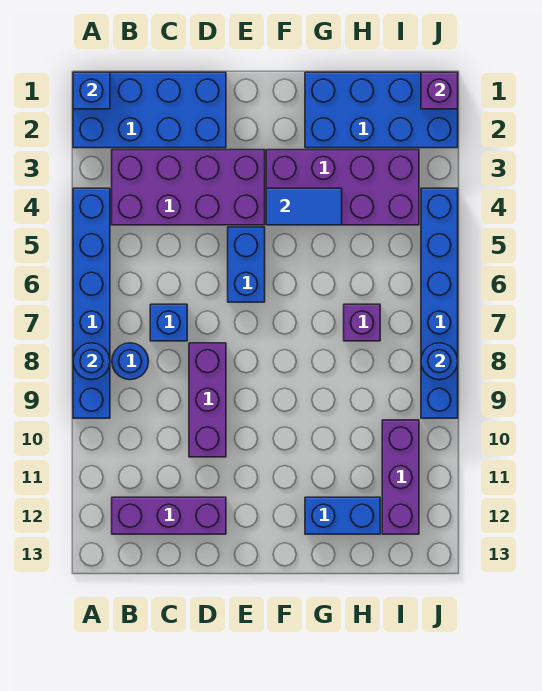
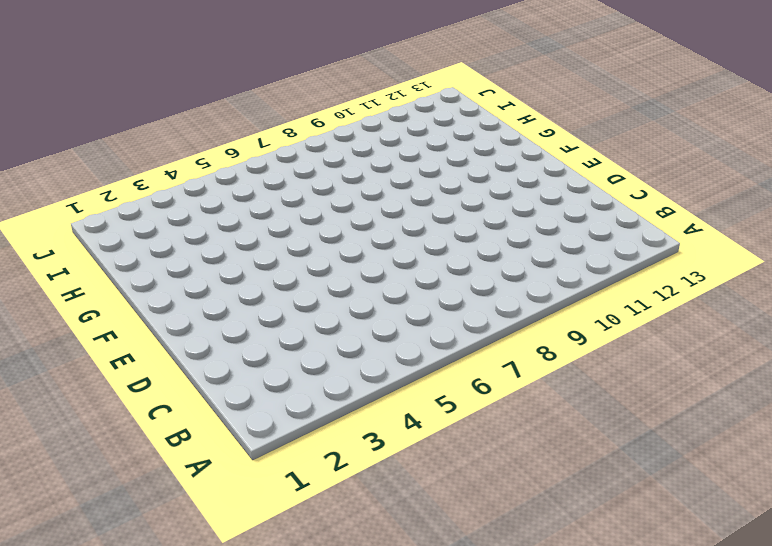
none -> blue brick A1:D2 level 1
none -> blue brick A4:A9 level 1
none -> purple brick B3:E4 level 1

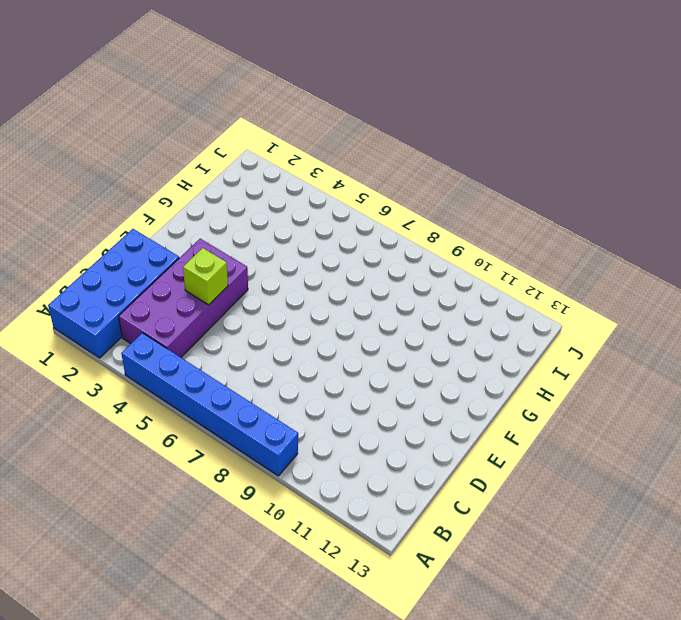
lime brick D4 level 2 -> none
none -> blue round brick B8 level 1
none -> purple brick B12:D12 level 1
none -> blue brick C7 level 1

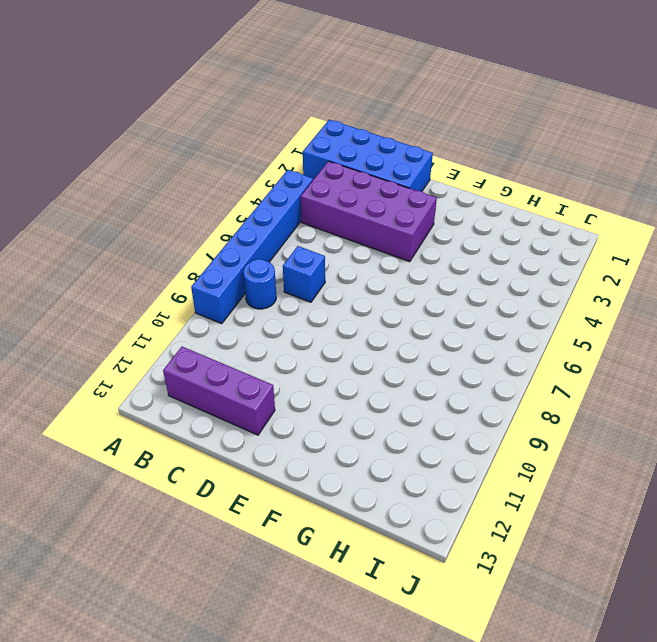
none -> purple brick D8:D10 level 1
none -> blue brick E5:E6 level 1
none -> purple brick F3:I4 level 1

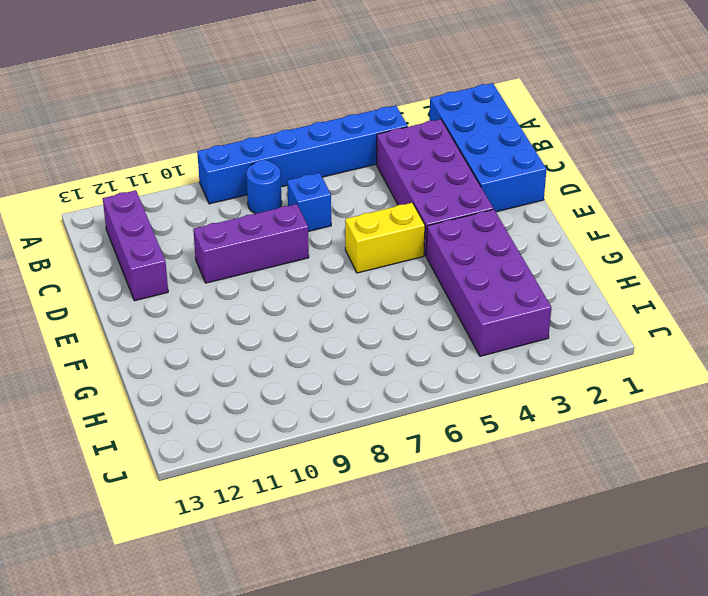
yellow brick E5:E6 level 1 -> blue brick E5:E6 level 1
none -> blue brick G1:J2 level 1
none -> blue brick G12:H12 level 1
none -> purple brick H7 level 1

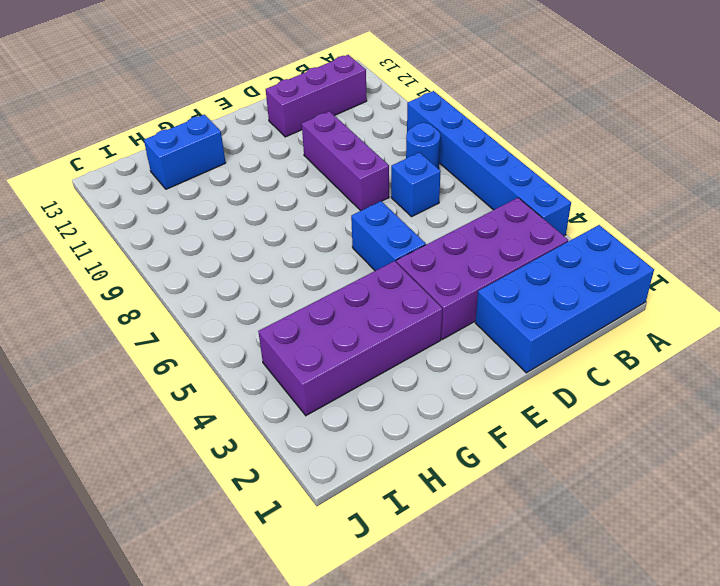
none -> blue brick G1:J2 level 1
none -> purple brick H7 level 1
none -> purple brick I10:I12 level 1

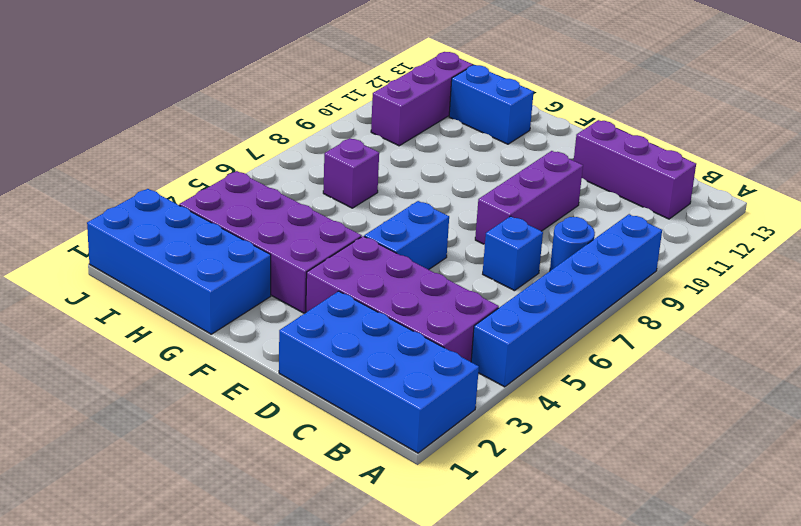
none -> blue brick J4:J9 level 1
none -> blue brick A1 level 2
none -> blue round brick A8 level 2

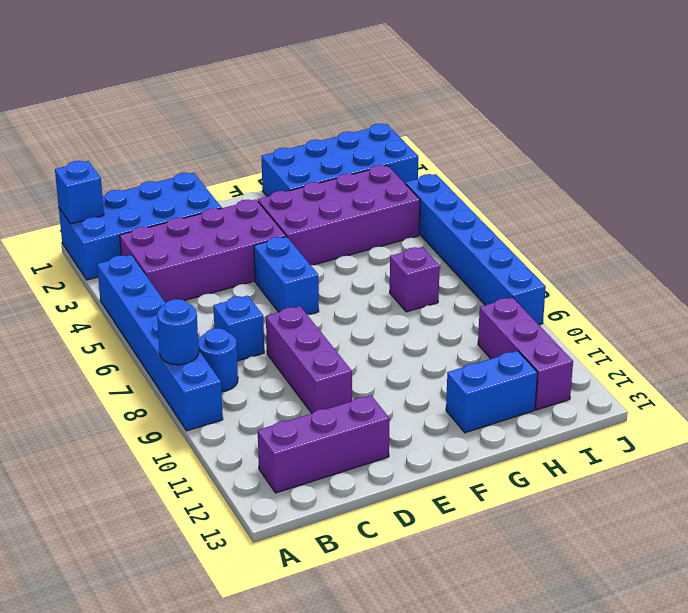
none -> blue tile F4:G4 level 2
none -> purple brick J1 level 2
none -> blue round brick J8 level 2

